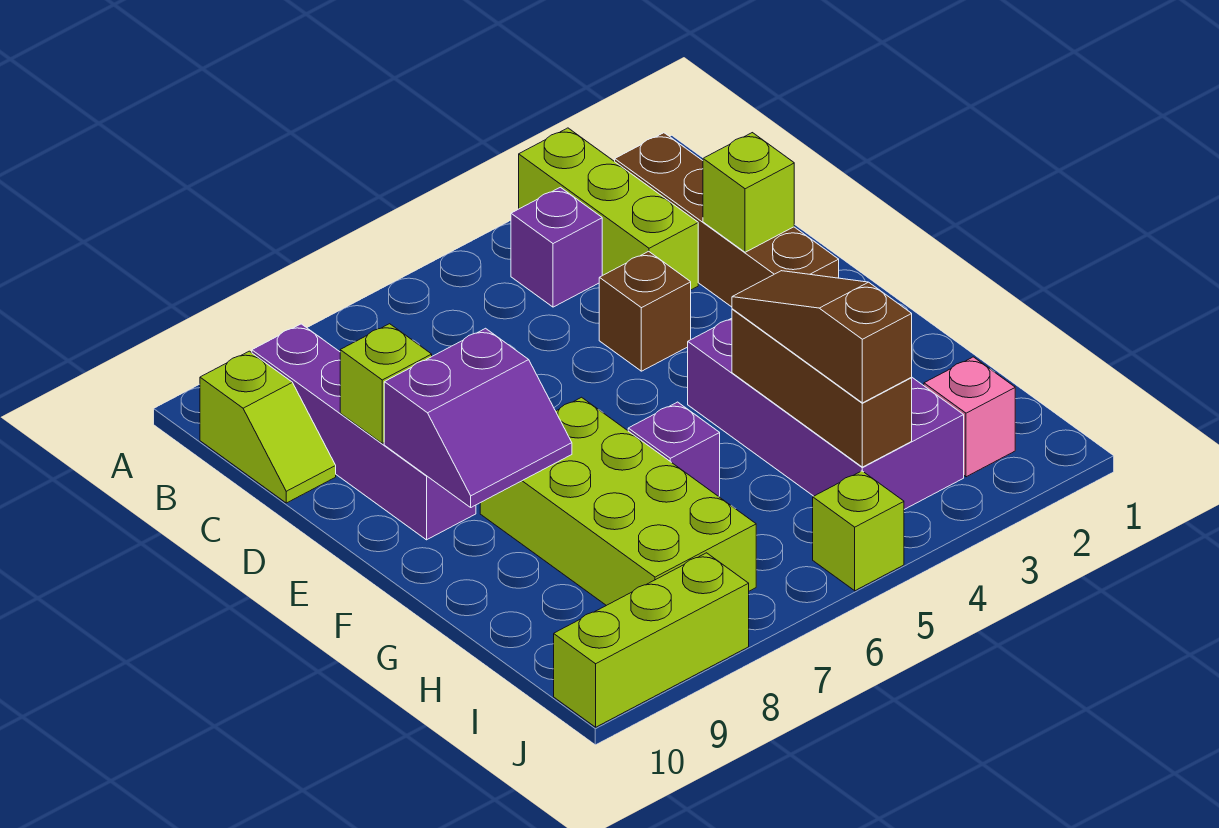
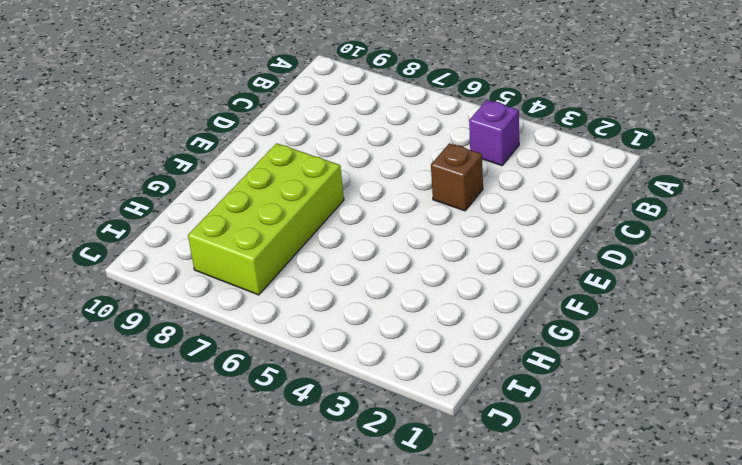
none -> lime brick A3:C3 level 1
none -> brown brick B2:E2 level 1
none -> purple brick B9:E9 level 1

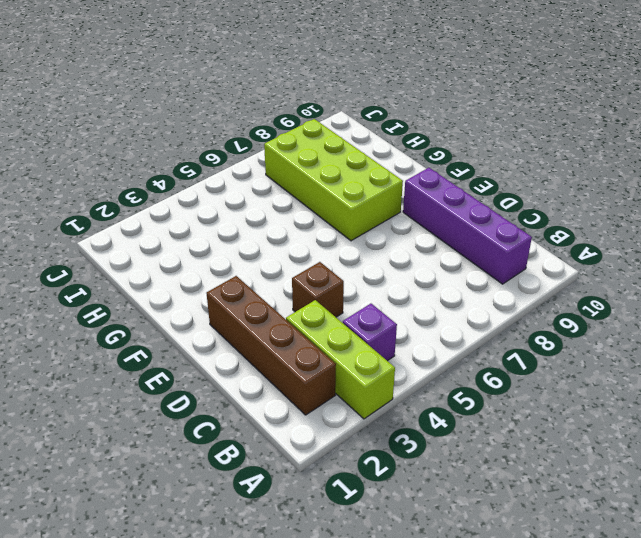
none -> lime slope B10:C10 level 1 top B
none -> purple brick F3:I4 level 1
none -> purple brick G6 level 1

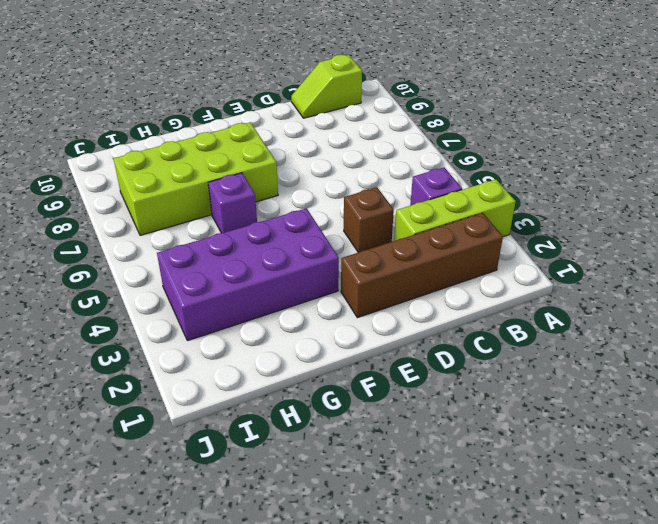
none -> purple brick B9:E9 level 1
none -> pink brick I2 level 1
none -> lime brick J5 level 1

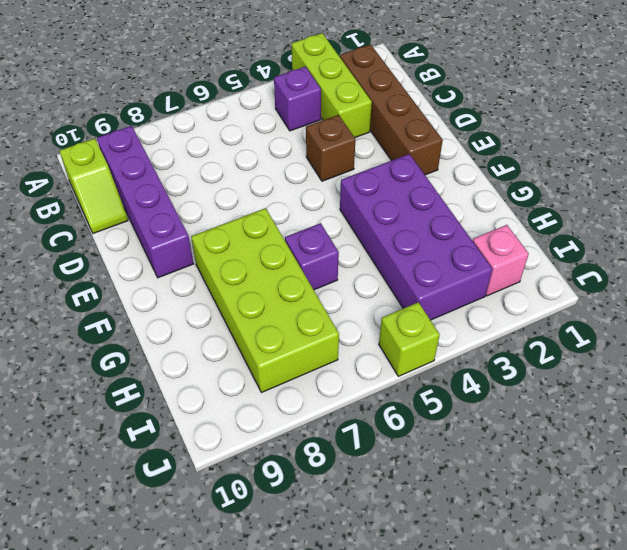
none -> lime brick J8:J10 level 1
none -> lime brick D2 level 2
none -> lime brick D9 level 2

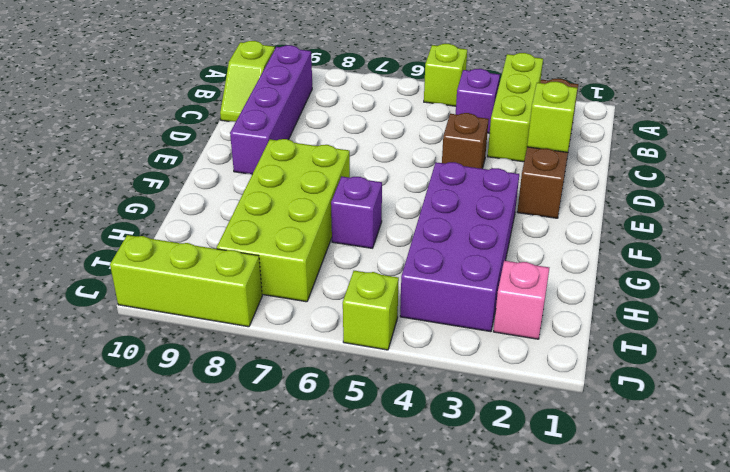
lime brick A5 level 1 -> lime brick D9 level 2
none -> purple slope E8:F9 level 2 top E
none -> brown brick G4:I4 level 2
none -> brown slope G4:I4 level 3 top I

